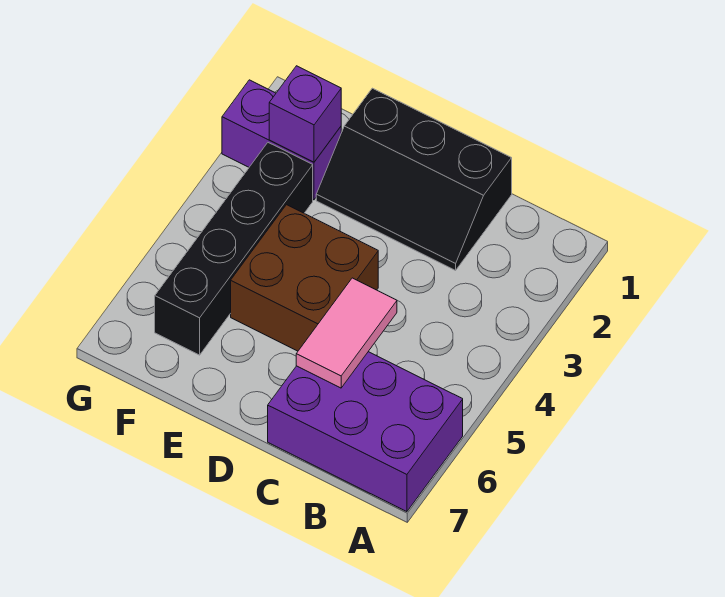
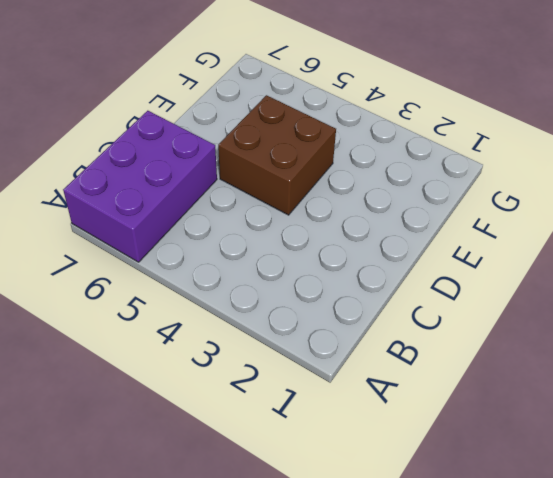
none -> black slope C1:E2 level 1 top 1
none -> purple brick F2:G2 level 1

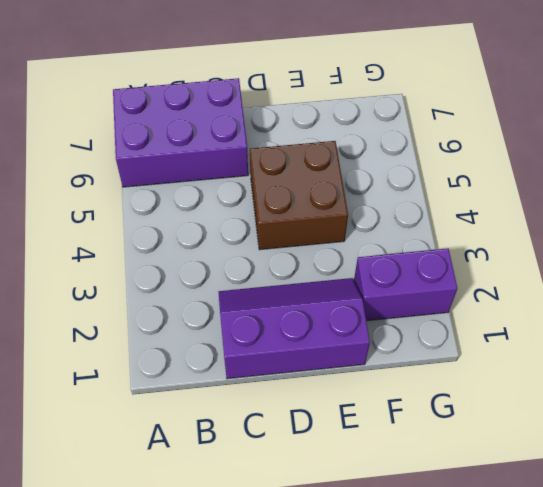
purple slope C1:E2 level 1 top 1 -> black slope C1:E2 level 1 top 1
none -> black brick F3:F6 level 1
none -> pink tile C5:C6 level 2

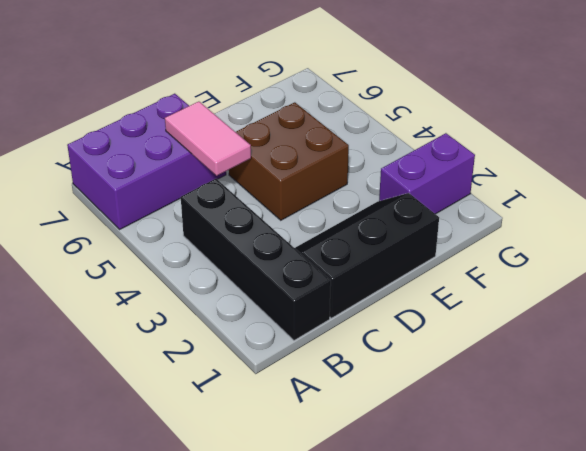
black brick B1:B4 level 1 -> black brick F3:F6 level 1
none -> purple brick F2 level 2

